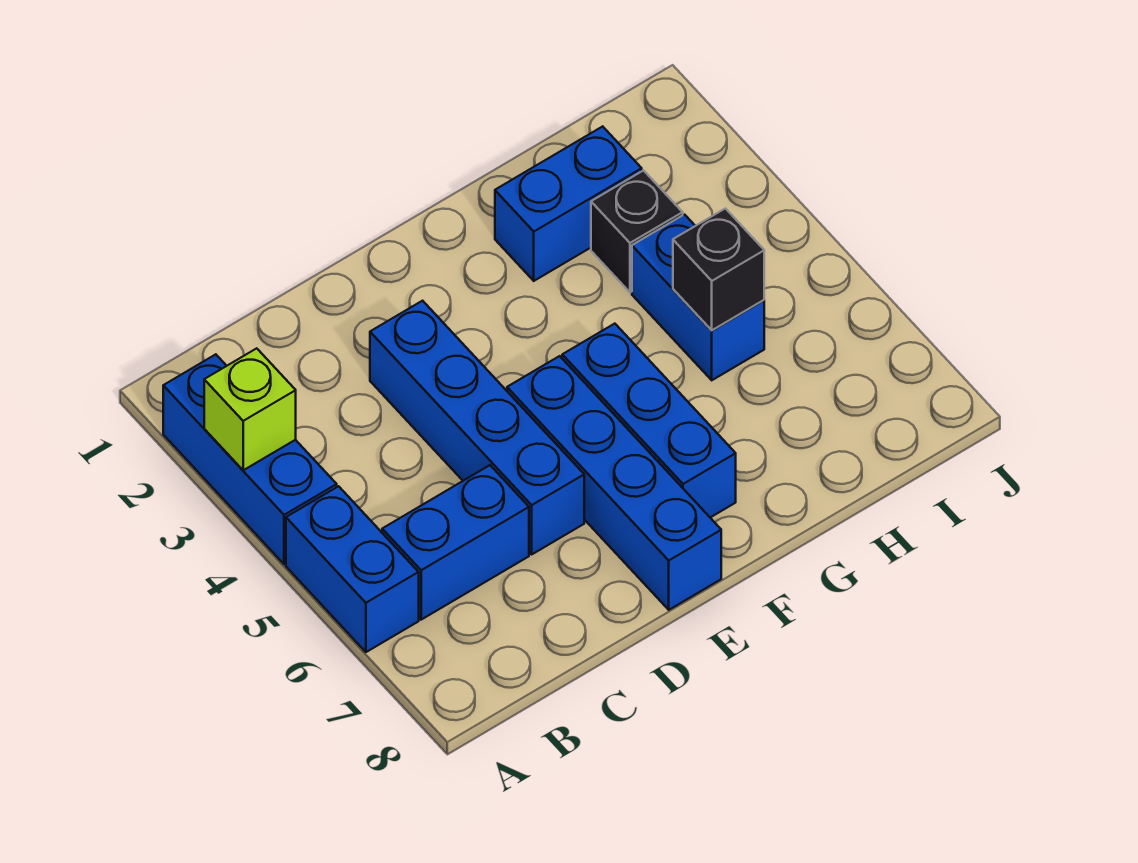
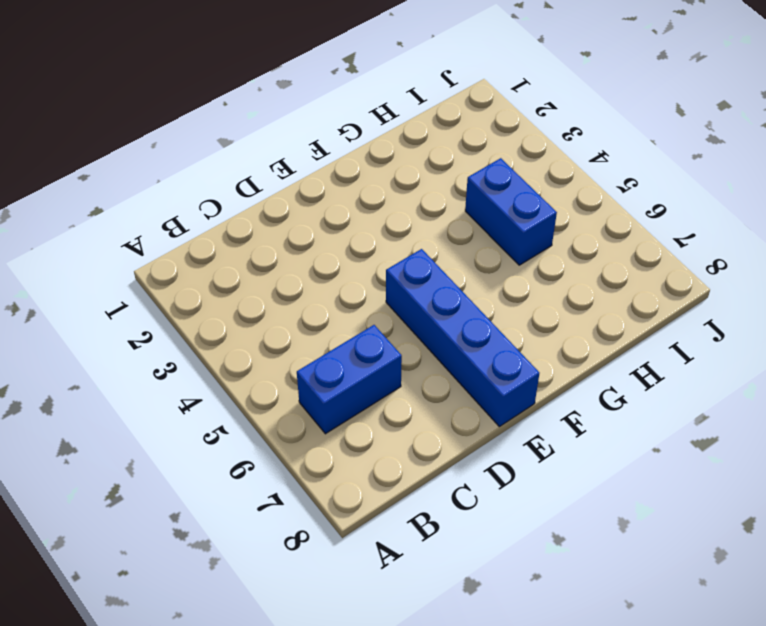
none -> blue brick A2:A4 level 1
none -> blue brick A5:A6 level 1

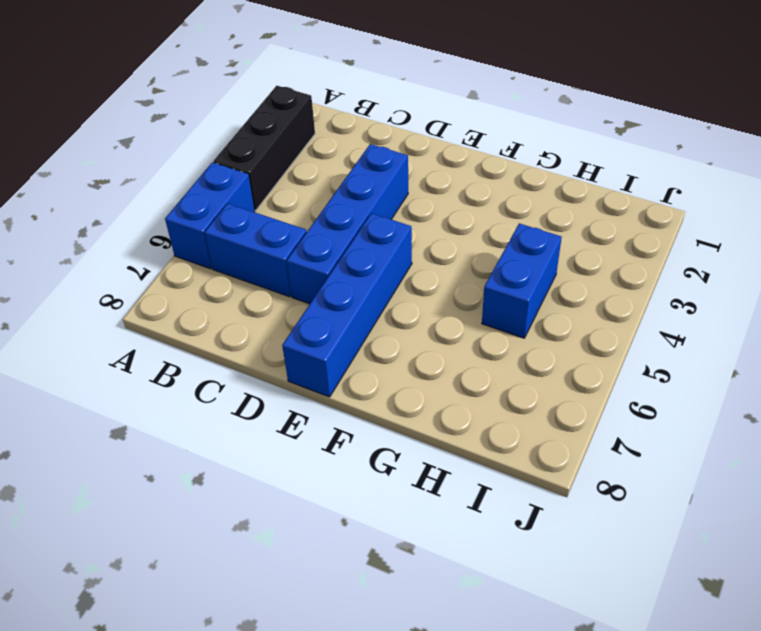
black brick A2:A4 level 1 -> blue brick A2:A4 level 1
none -> blue brick F5:F7 level 1
none -> blue brick G2:H2 level 1

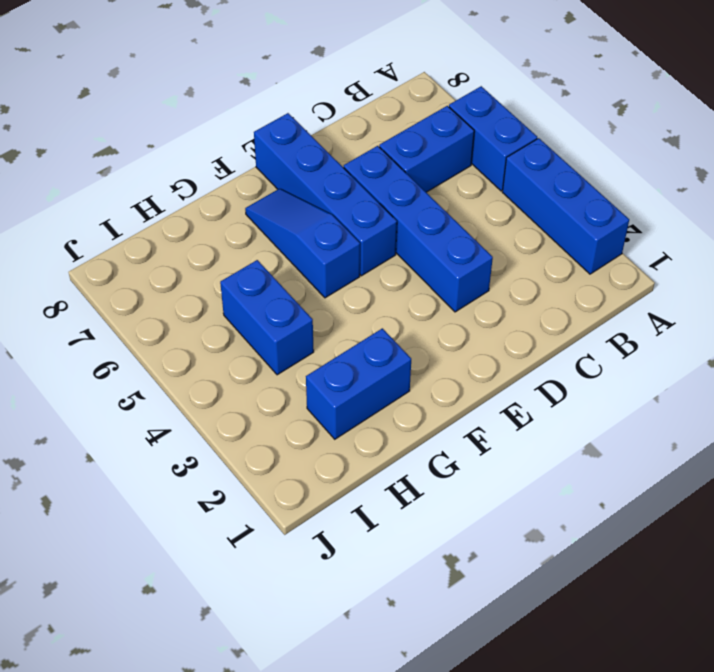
blue slope F5:F7 level 1 top 5 -> blue brick F5:F7 level 1
none -> black brick H3 level 1
none -> lime brick A3 level 2

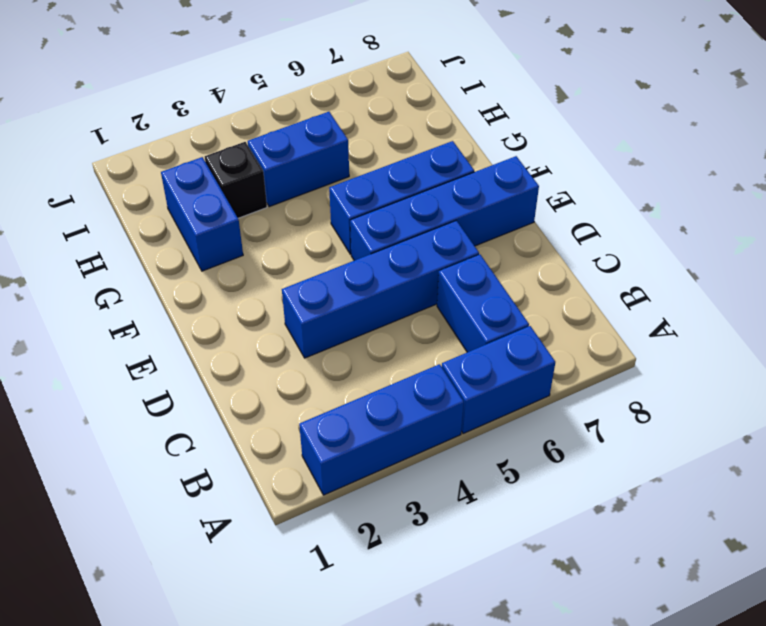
none -> lime brick A3 level 2
none -> black brick H5 level 2

